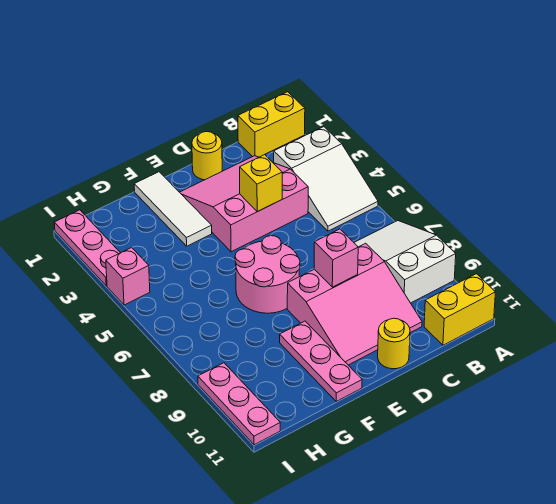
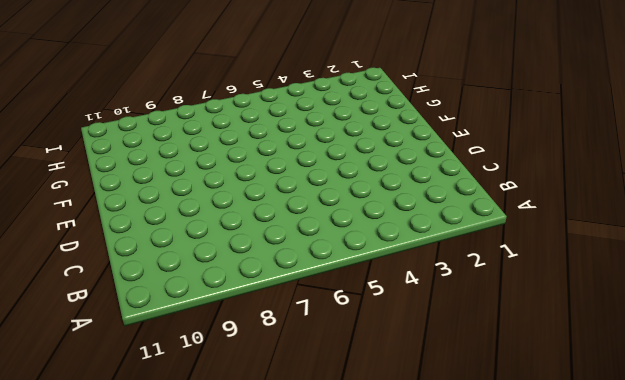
none -> yellow brick A1:B1 level 1
none -> white slope A3:B5 level 1 top 3
none -> white slope A7:B9 level 1 top 9

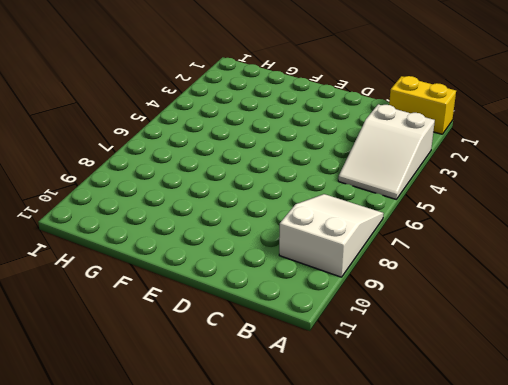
none -> yellow brick A11:B11 level 1
none -> pink slope C2:E4 level 1 top 4
none -> pink slope C8:E10 level 1 top 8

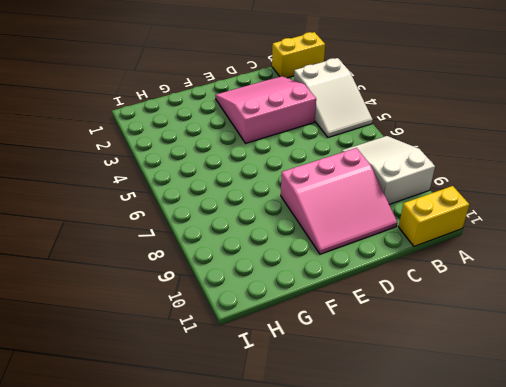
none -> yellow round brick D1 level 1
none -> yellow round brick D11 level 1
none -> pink round brick E6:F7 level 1

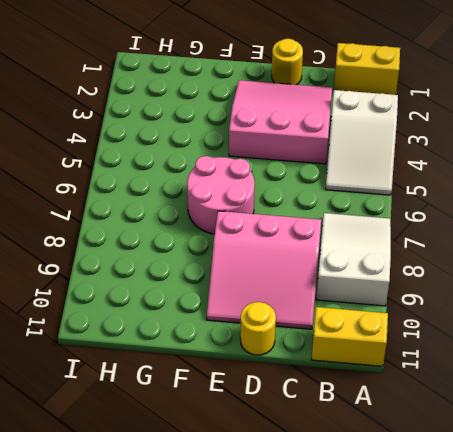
none -> white tile F1:F3 level 1
none -> pink plate F9:F11 level 1
none -> pink plate I1:I3 level 1

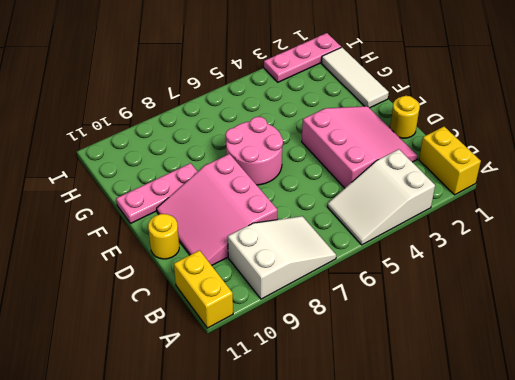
white tile F1:H1 level 1 -> white tile F1:F3 level 1
none -> pink brick I4 level 1
none -> pink plate I9:I11 level 1
none -> yellow brick D4 level 2

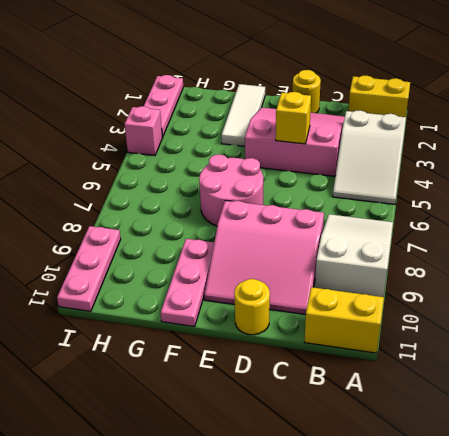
none -> pink brick D8 level 2

